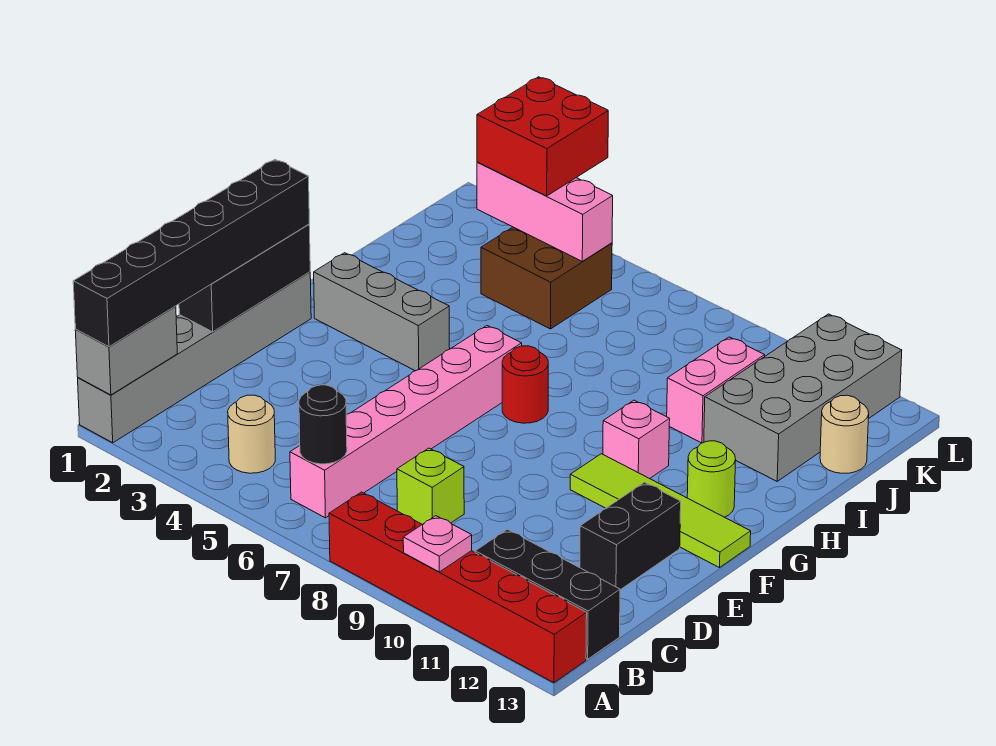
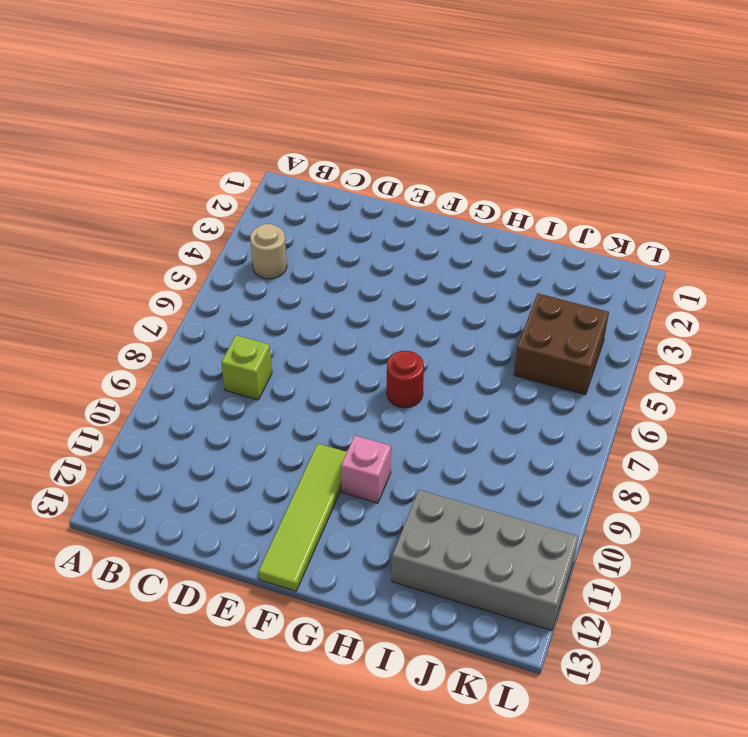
none -> grey brick A1:F1 level 1
none -> red brick A8:A13 level 1
none -> pink brick B6:G6 level 1

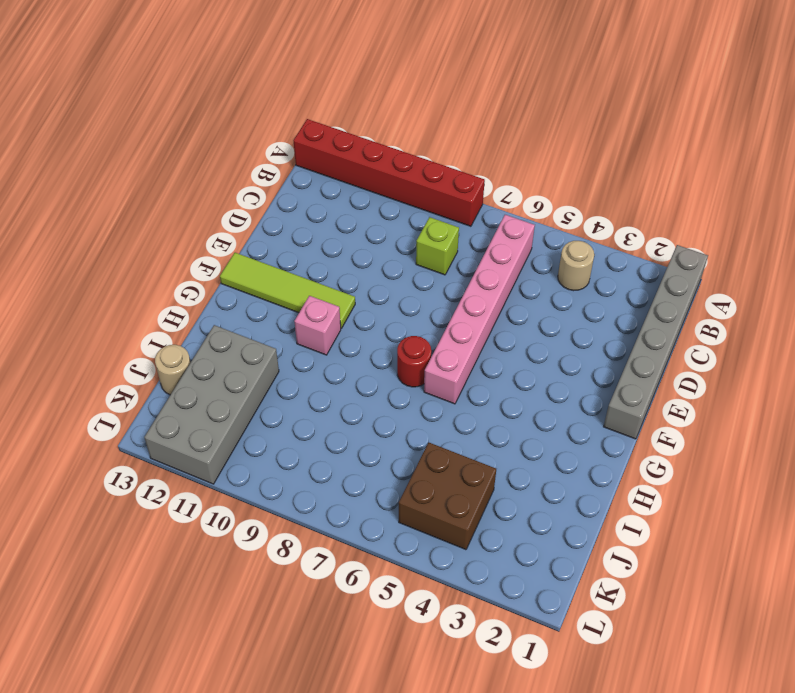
none -> black brick B11:B13 level 1
none -> black brick D12:E12 level 1
none -> grey brick G2:G4 level 1

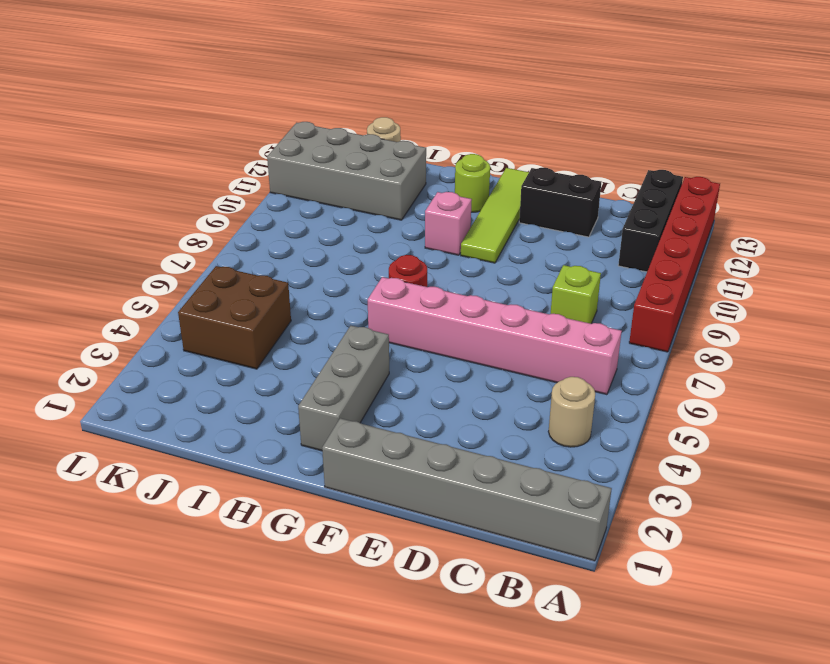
none -> pink brick I10:J10 level 1
none -> grey brick A1:B1 level 2
none -> pink plate A10 level 2

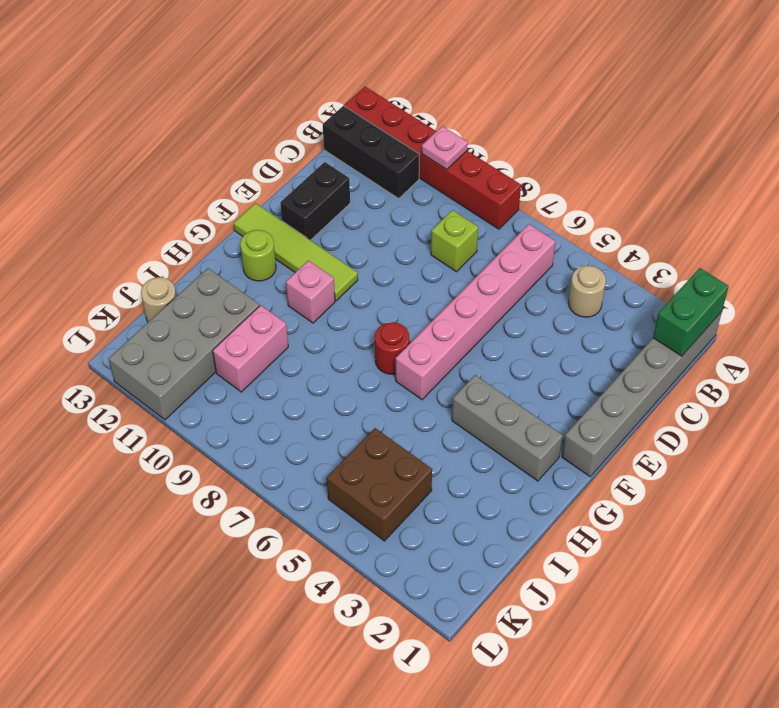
green brick A1:B1 level 2 -> grey brick A1:B1 level 2
none -> black round brick B6 level 2
none -> black brick D1:F1 level 2
none -> pink brick K3:K5 level 2

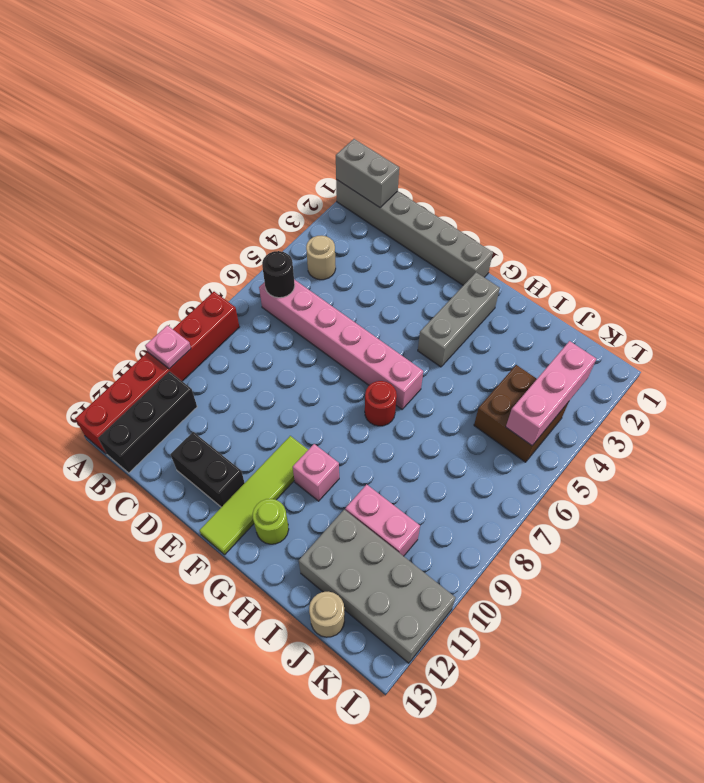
none -> lime brick C8 level 1
none -> black brick D1:F1 level 2
none -> black brick A1:F1 level 3

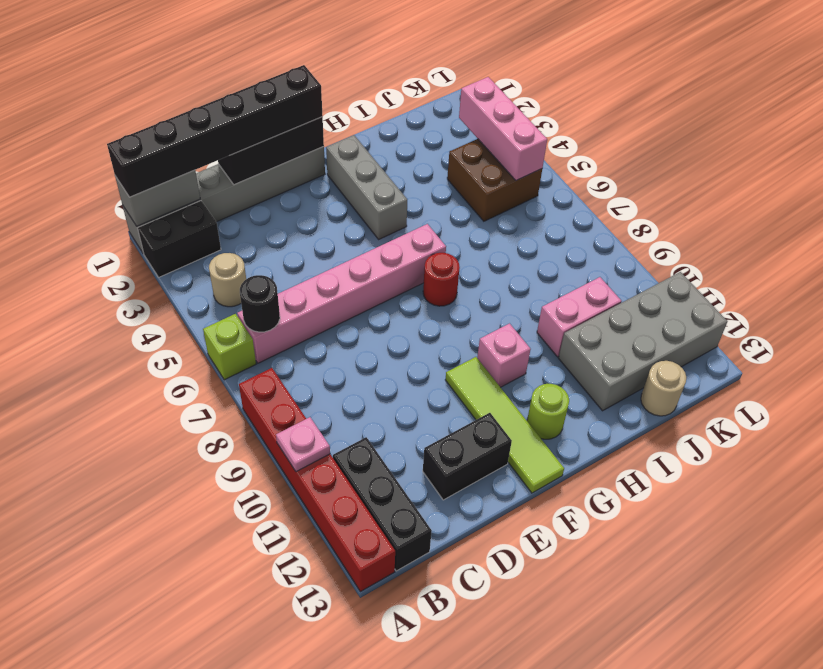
black brick A2:B2 level 1 -> none
lime brick A6 level 1 -> lime brick C8 level 1
none -> red brick K3:L4 level 3

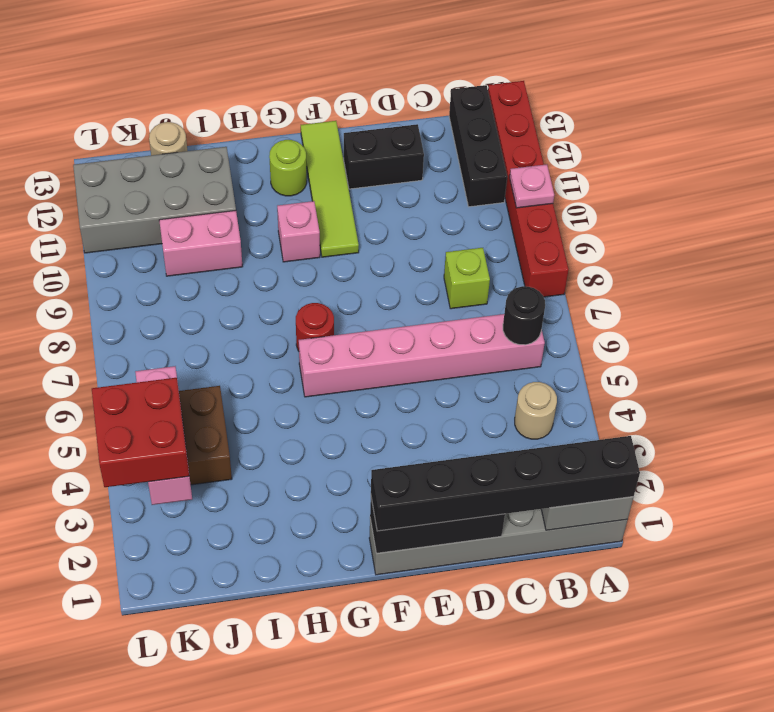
none -> grey brick G2:G4 level 1

